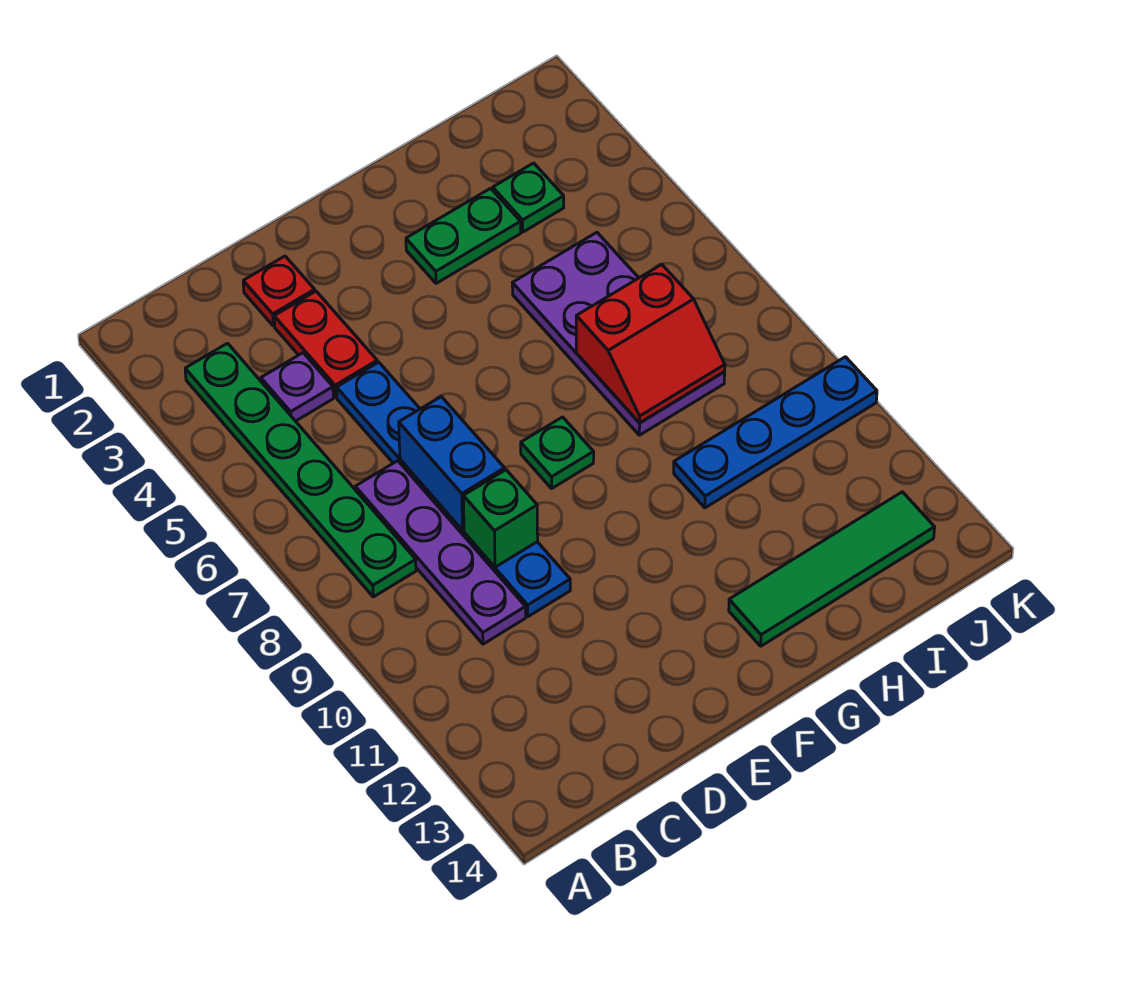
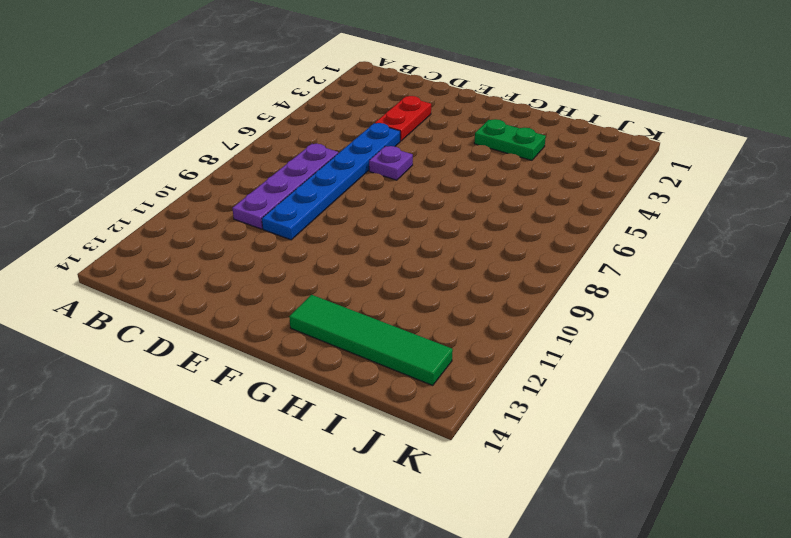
purple plate E6 level 1 -> purple plate C4 level 1
none -> green plate B3:B8 level 1
none -> red plate D2 level 1
none -> green plate F8 level 1

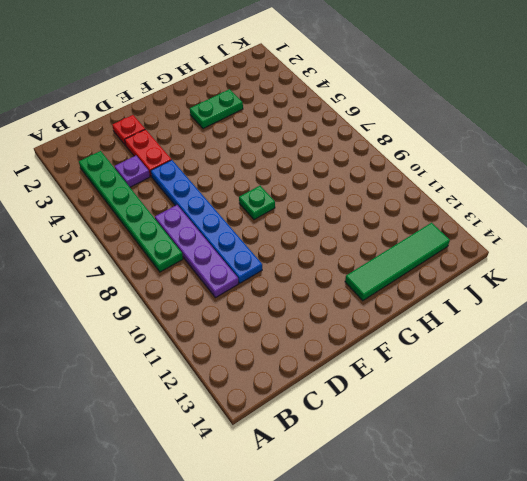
none -> purple plate H5:I8 level 1
none -> blue plate H10:K10 level 1
none -> green plate I3 level 1

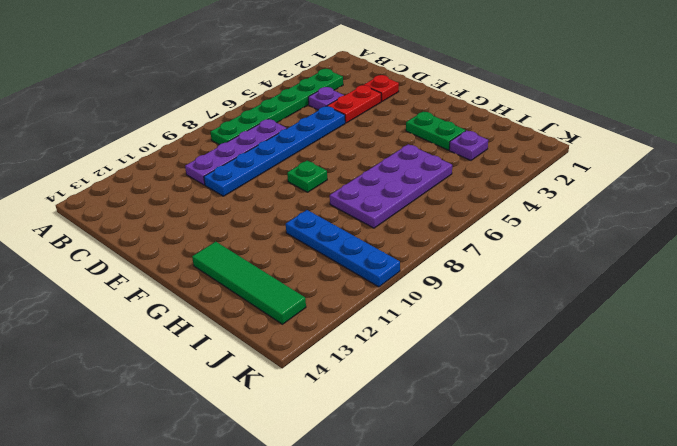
purple plate I3 level 1 -> green plate I3 level 1
none -> blue brick D7:D8 level 2
none -> green brick D9 level 2
none -> red slope H7:I8 level 2 top 7

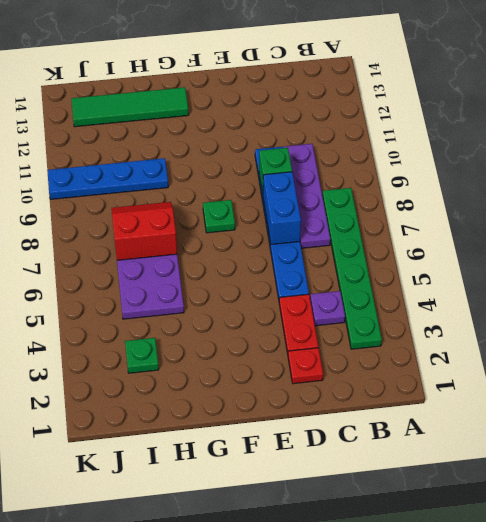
none -> green plate G3:H3 level 1

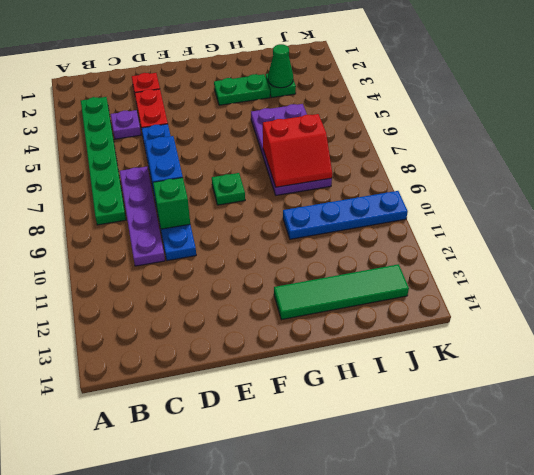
green cone I3 level 2 -> none

